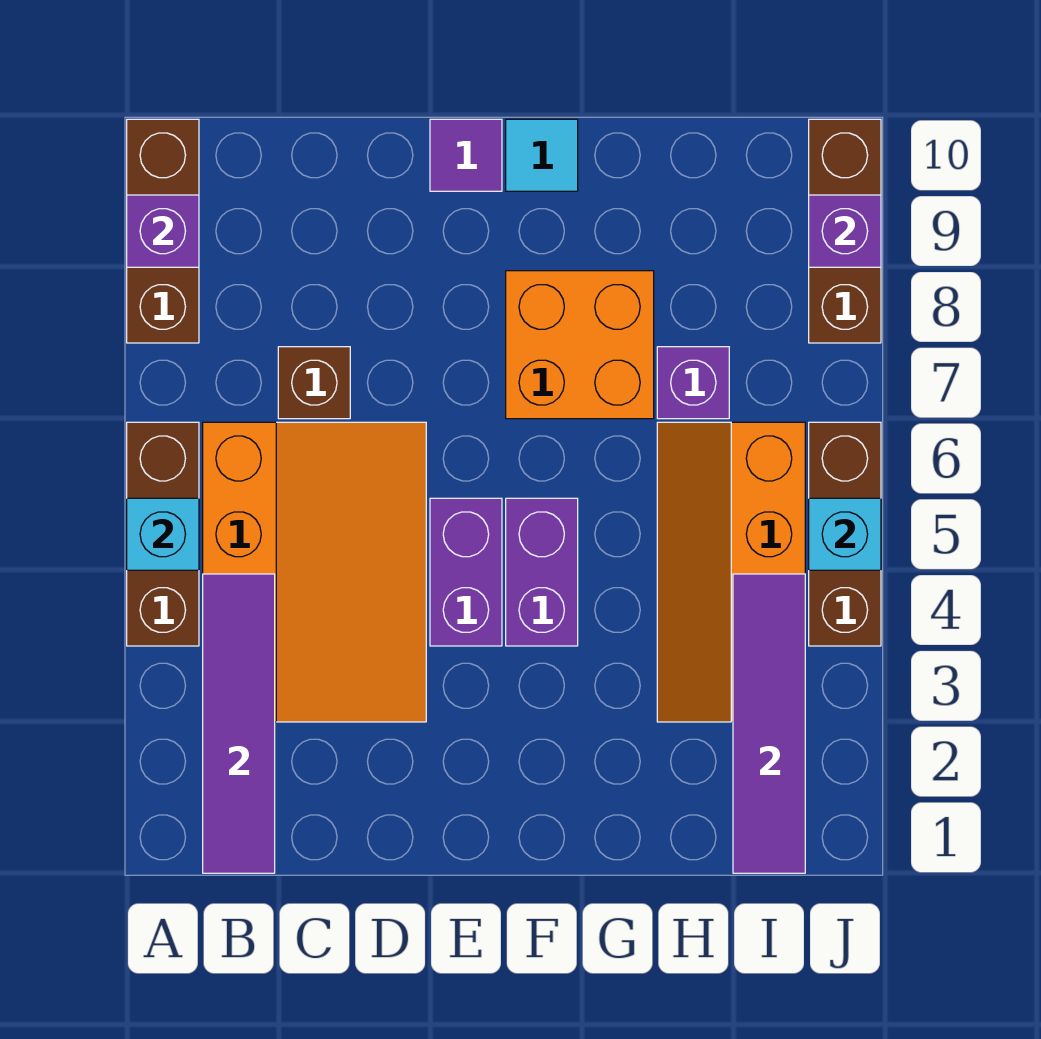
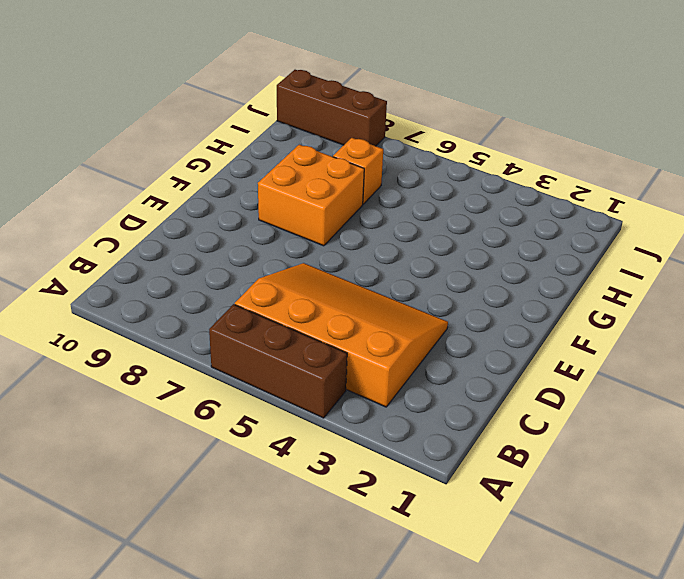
orange brick H7 level 1 -> purple brick H7 level 1
none -> brown brick A8:A10 level 1
none -> brown brick C7 level 1
none -> purple brick E4:E5 level 1

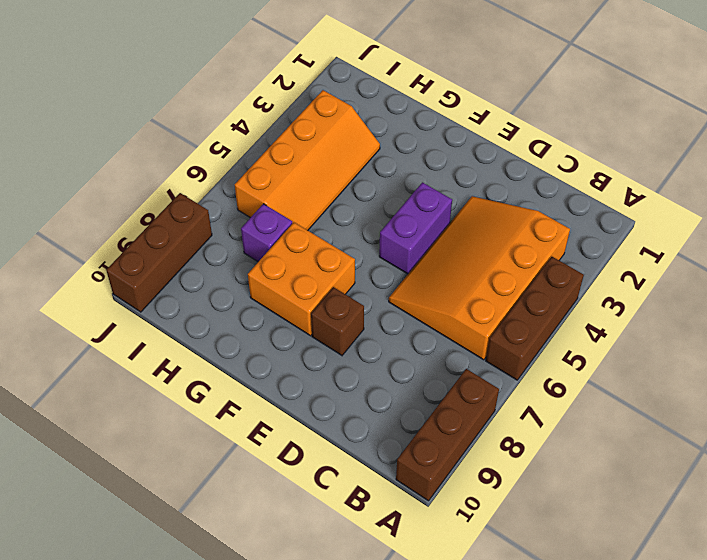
brown brick E8 level 1 -> brown brick C7 level 1
none -> purple tile E10 level 1
none -> purple brick F4:F5 level 1
none -> cyan tile F10 level 1

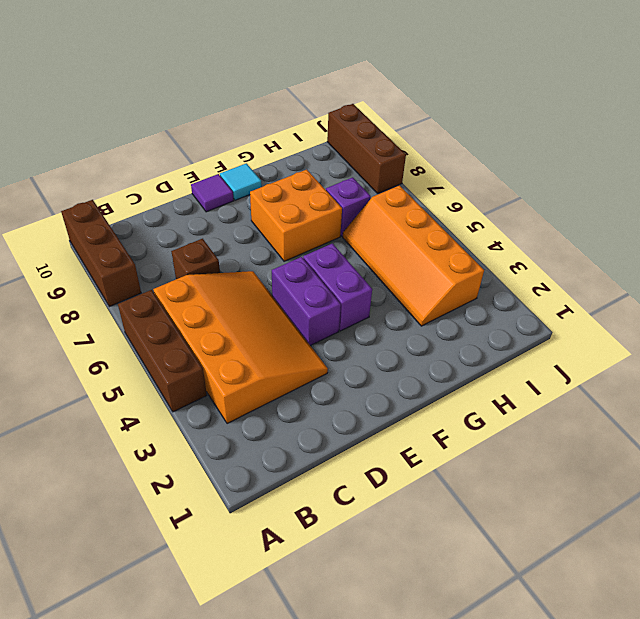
none -> brown brick J4:J6 level 1
none -> cyan brick A5 level 2
none -> purple brick A9 level 2

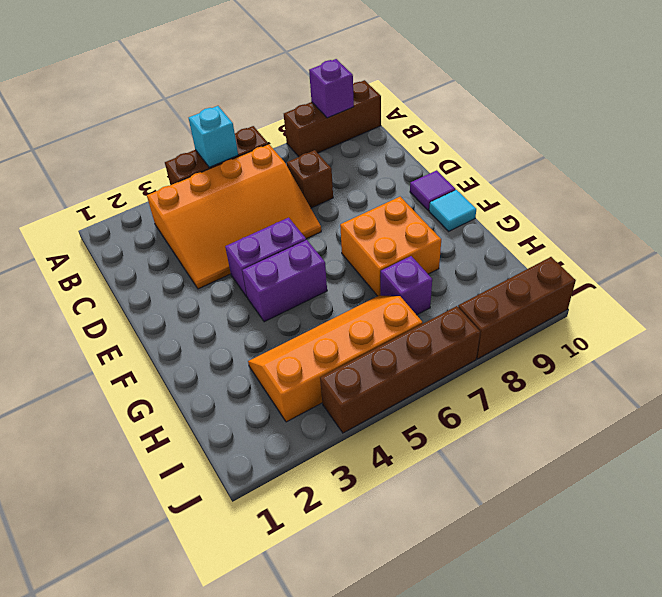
brown brick J4:J7 level 1 -> brown brick J4:J6 level 1
none -> purple tile B1:B4 level 2
none -> purple tile I1:I4 level 2
none -> cyan brick J5 level 2

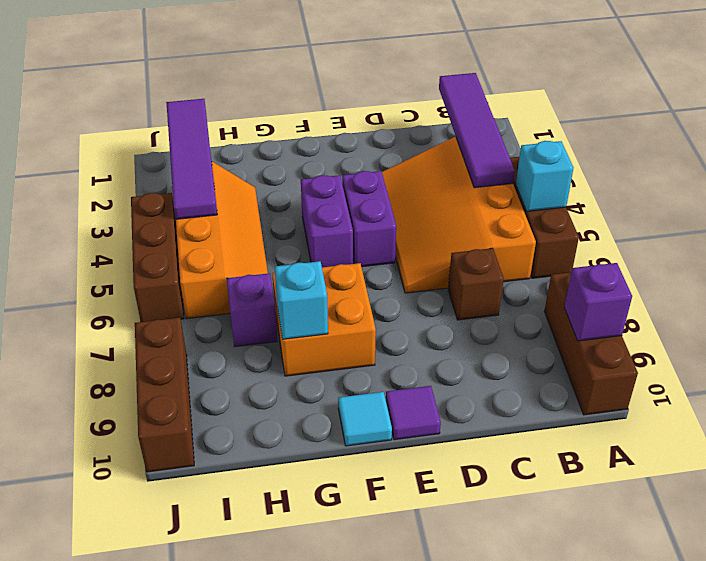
cyan brick G8 level 2 -> cyan brick J5 level 2
none -> purple brick J9 level 2

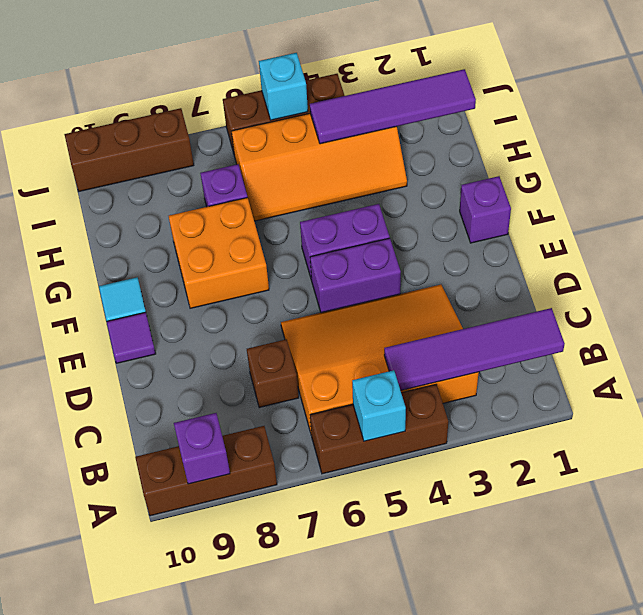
purple brick F1 level 1 -> purple brick J9 level 2

